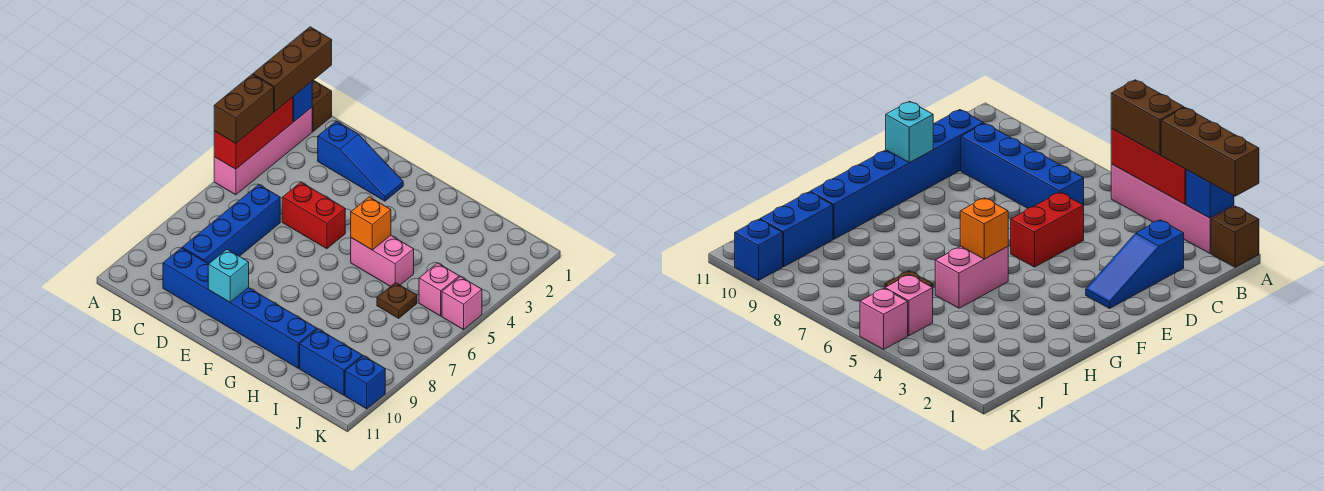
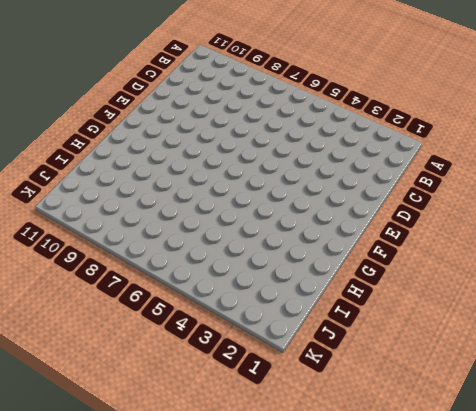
none -> brown brick A1 level 1
none -> pink brick A2:A5 level 1
none -> blue slope C2:E2 level 1 top C

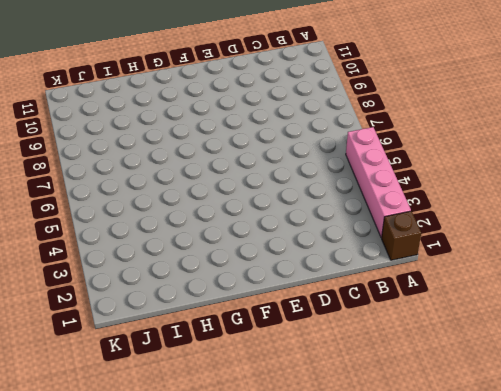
none -> blue slope C2:E2 level 1 top C
none -> blue brick C6:C9 level 1
none -> blue brick C10:H10 level 1

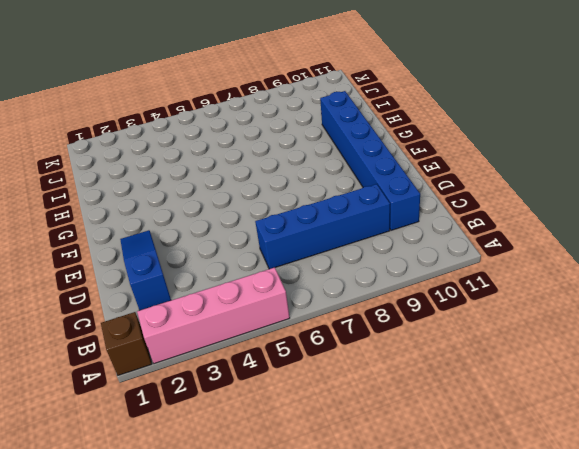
none -> red brick D5:E5 level 1
none -> pink brick G5:H5 level 1
none -> brown plate I6 level 1

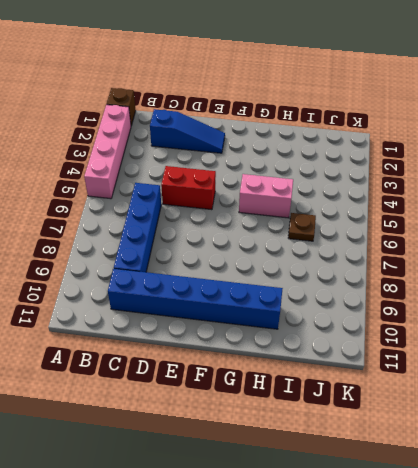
none -> blue brick I10:J10 level 1
none -> pink brick J5 level 1
none -> pink brick K5 level 1

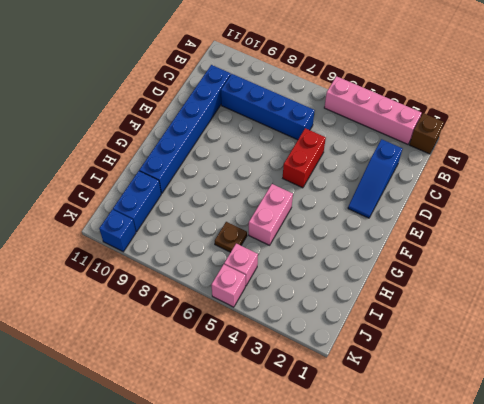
none -> blue brick A2 level 2
none -> red brick A3:A5 level 2
none -> cyan brick E10 level 2

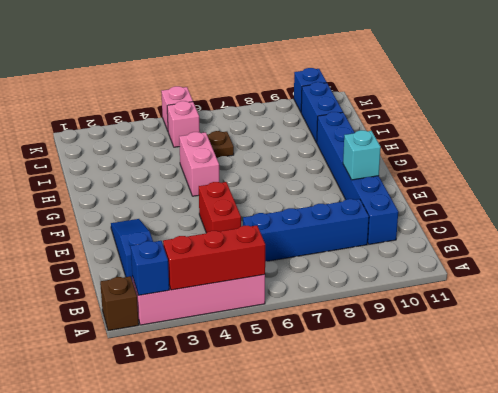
none -> orange brick G5 level 2
none -> brown brick A1:A3 level 3
none -> brown brick A4:A5 level 3

